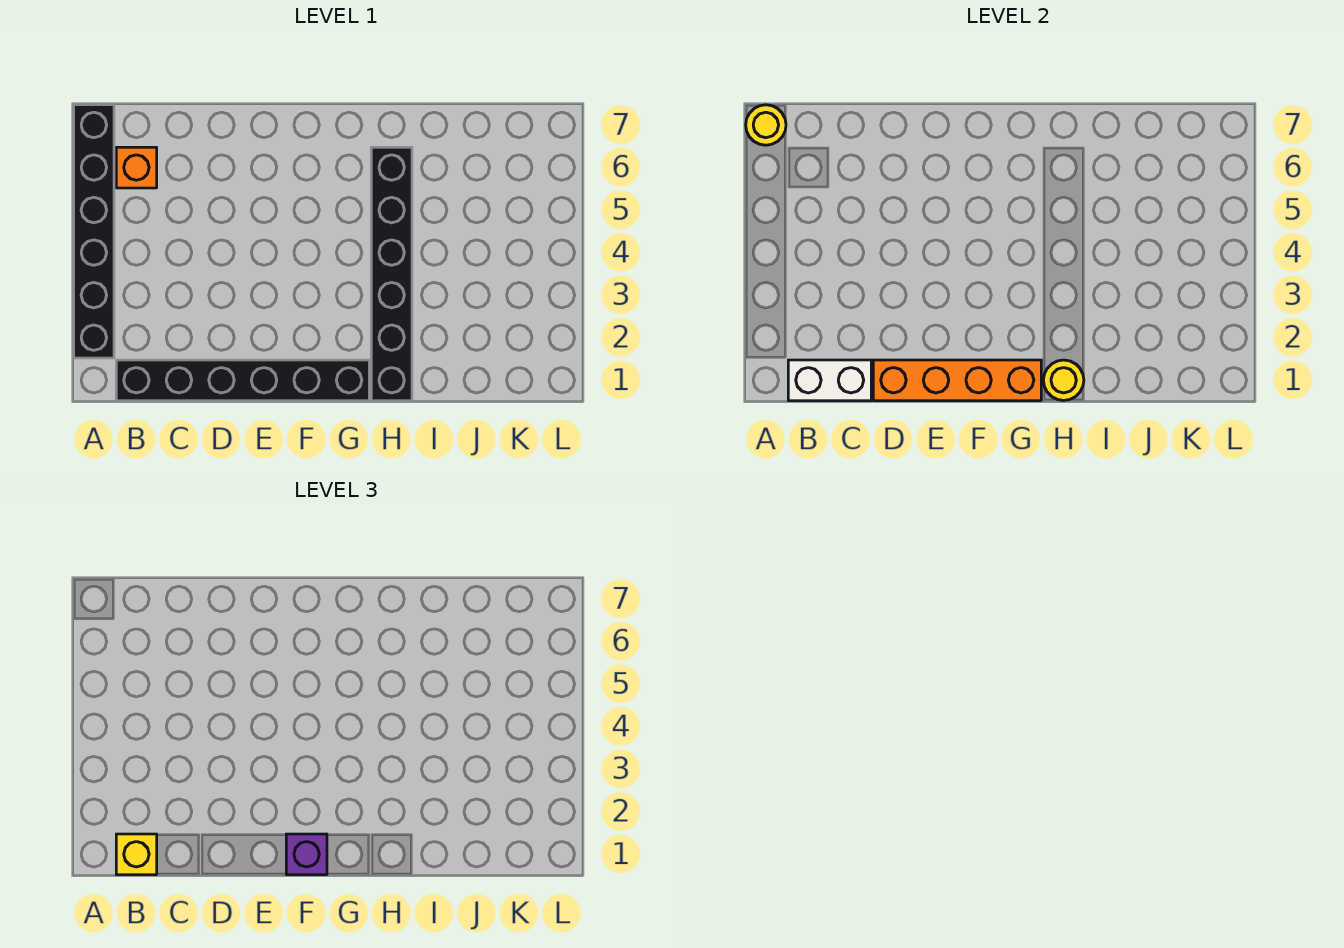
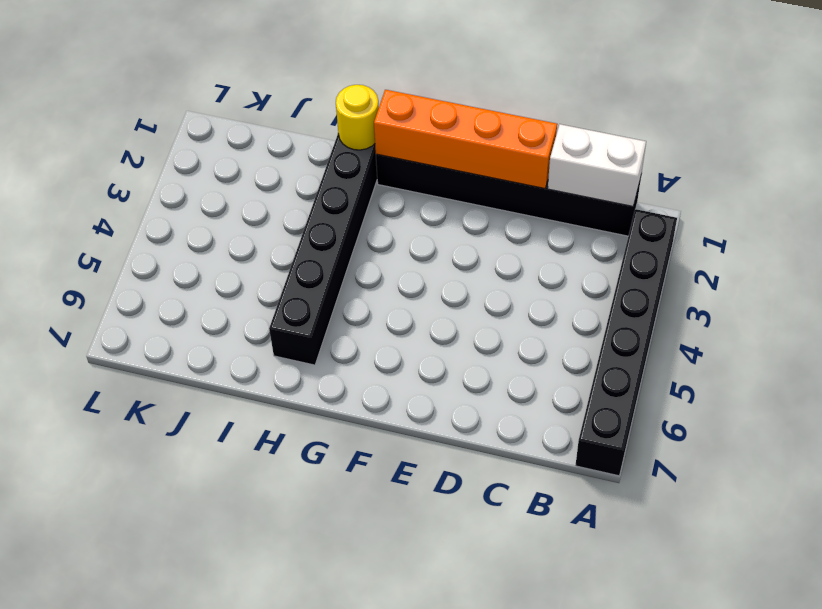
none -> orange brick B6 level 1
none -> yellow round brick A7 level 2

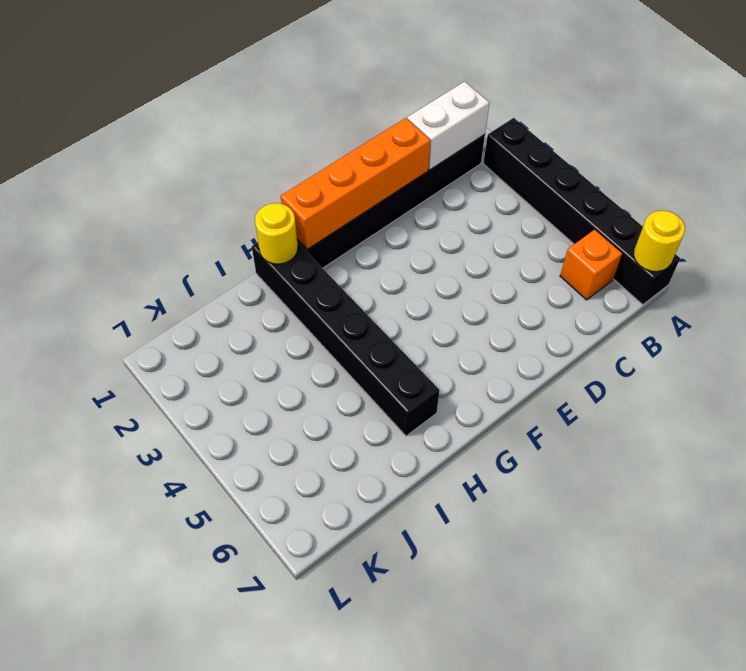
none -> yellow brick B1 level 3
none -> purple brick F1 level 3

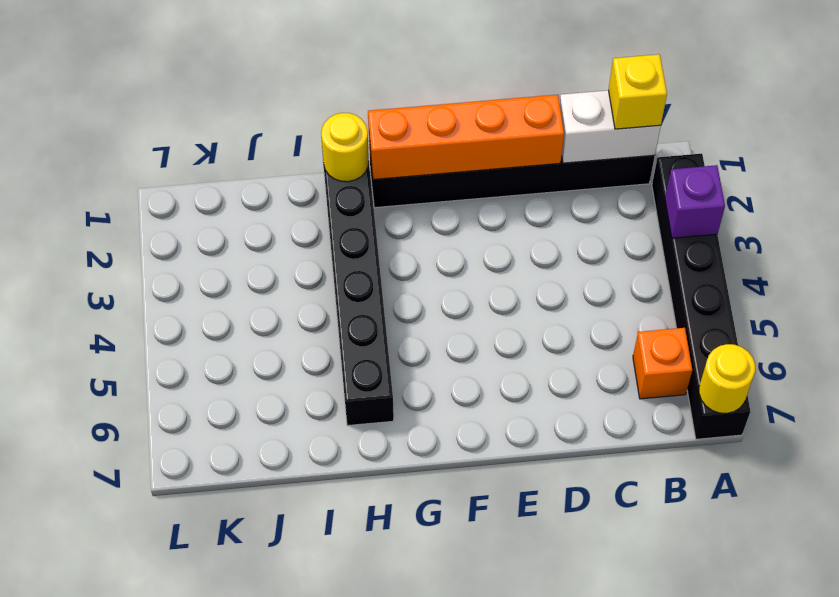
purple brick A3 level 2 -> purple brick F1 level 3

